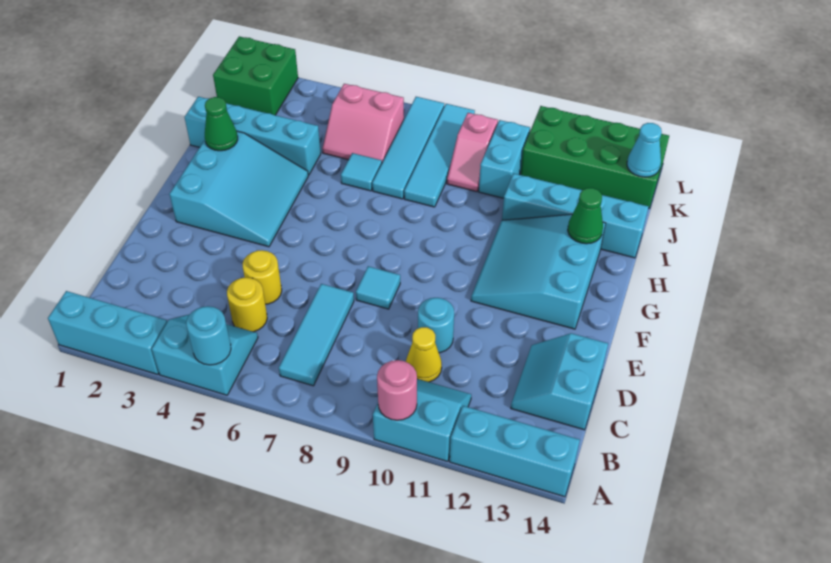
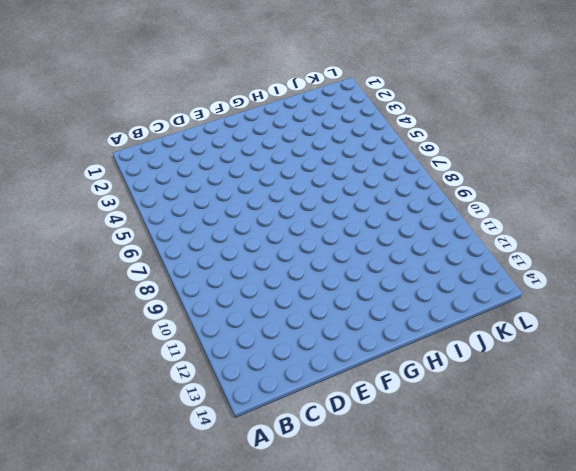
none -> cyan brick A1:A3 level 1
none -> cyan slope A4:B5 level 1 top A
none -> cyan slope A10:B11 level 1 top A

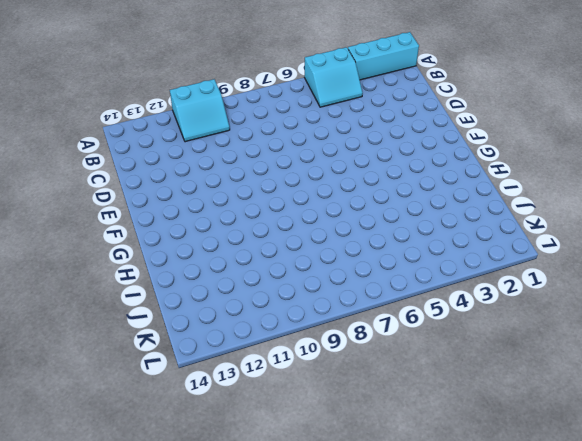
none -> cyan brick A12:A14 level 1
none -> cyan tile B7:D7 level 1
none -> yellow round brick C5 level 1

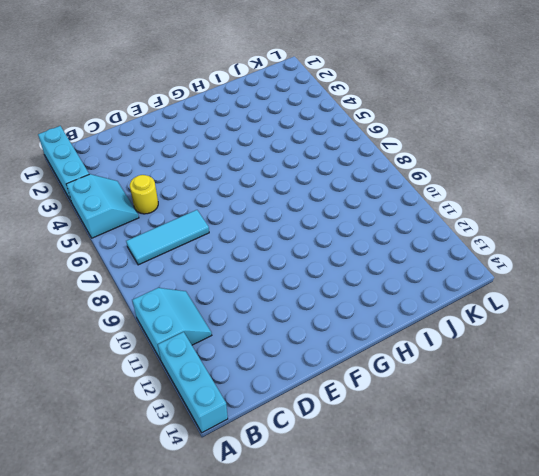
none -> yellow cone C10 level 1
none -> cyan slope C13:D14 level 1 top 14
none -> yellow round brick D5 level 1

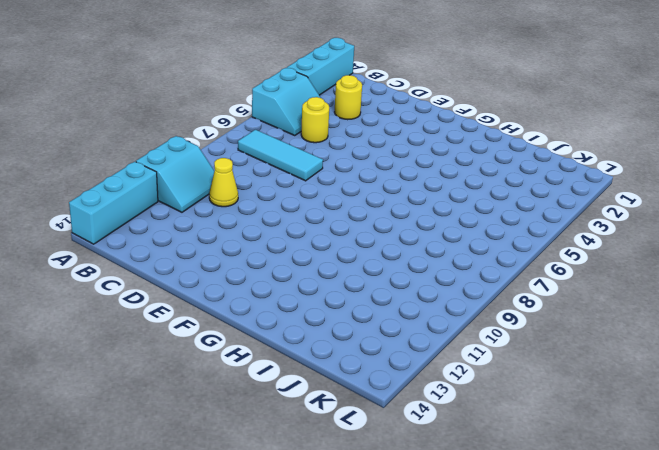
yellow round brick C3 level 1 -> yellow round brick D5 level 1
none -> cyan slope C13:D14 level 1 top 14
none -> cyan round brick D10 level 1
none -> cyan tile E8 level 1

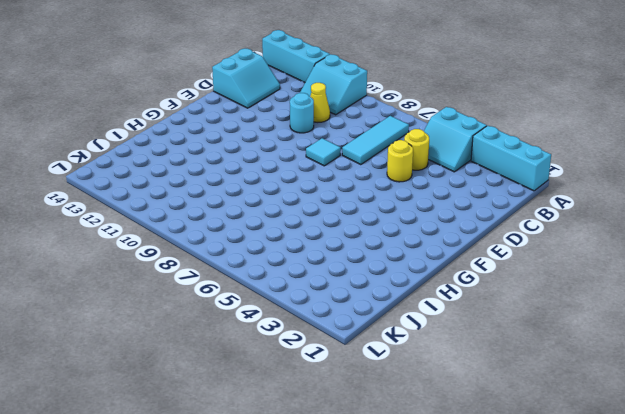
none -> cyan slope F2:H4 level 1 top 2
none -> cyan slope F11:H13 level 1 top 13
none -> cyan brick I1:I4 level 1

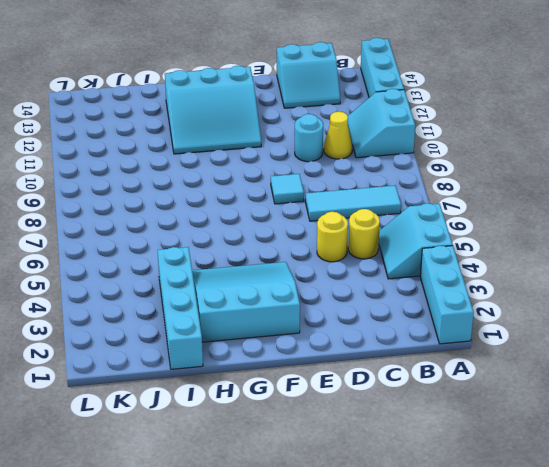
none -> cyan tile I6 level 1
none -> cyan tile I7:L7 level 1
none -> cyan tile I8:L8 level 1

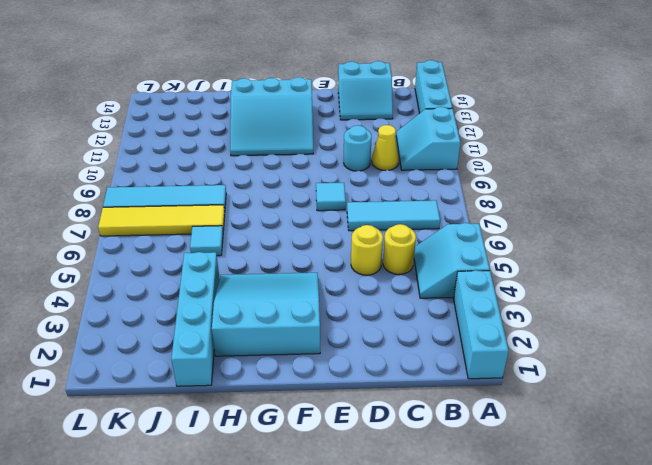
yellow tile I7:L7 level 1 -> cyan tile I7:L7 level 1
none -> cyan brick I11:I14 level 1
none -> pink slope J5:K6 level 1 top K
none -> pink slope J9:K9 level 1 top K

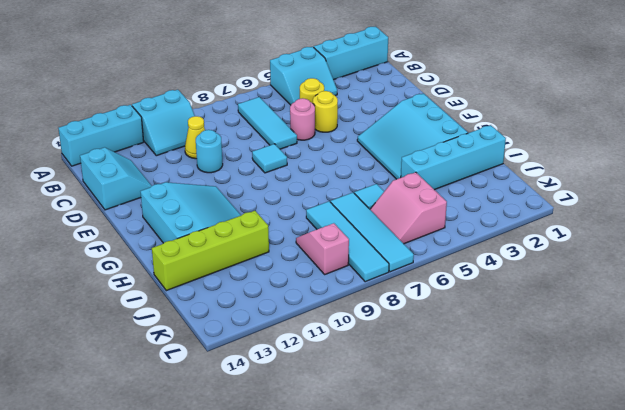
pink round brick D6 level 1 -> pink round brick A10 level 2
lime brick I11:I14 level 1 -> cyan brick I11:I14 level 1
pink slope J5:K6 level 1 top 5 -> pink slope J5:K6 level 1 top K
none -> cyan brick J10:K10 level 1
none -> green brick K1:L2 level 1
none -> green brick K11:L14 level 1

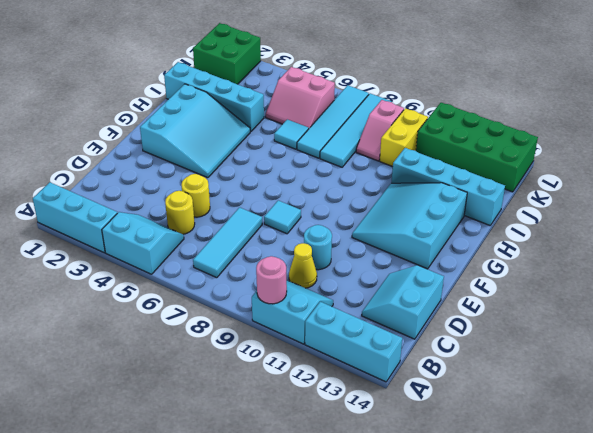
yellow brick J10:K10 level 1 -> cyan brick J10:K10 level 1
none -> cyan round brick A5 level 2
none -> green cone H2 level 2
none -> green cone H13 level 2

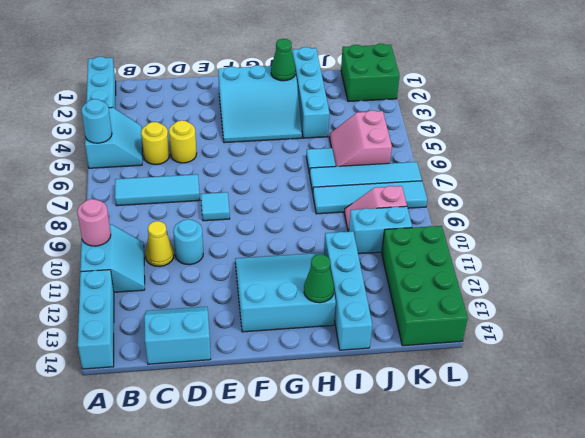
none -> cyan cone K14 level 2

